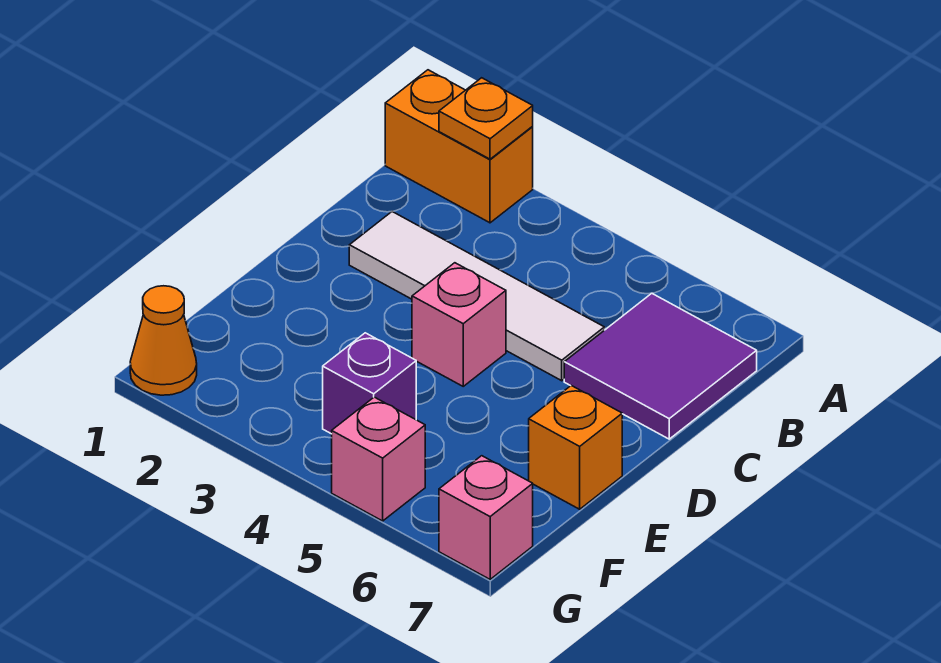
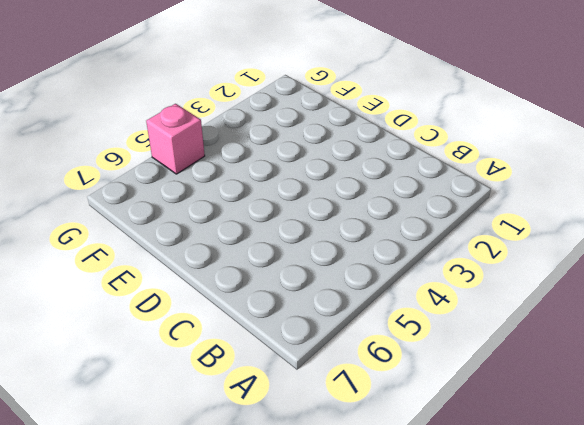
none -> orange brick A1:A2 level 1
none -> purple tile B6:C7 level 1

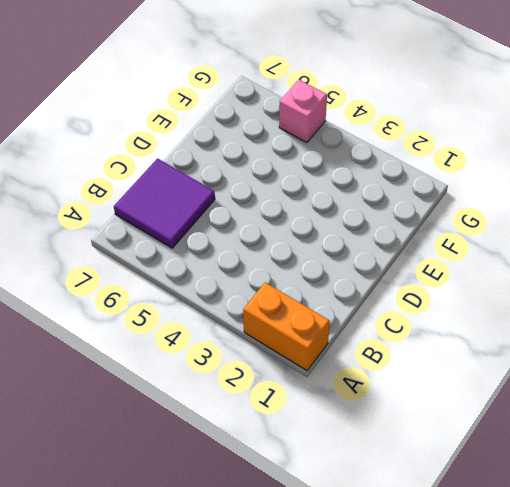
none -> white tile C2:C5 level 1
none -> pink brick D4 level 1

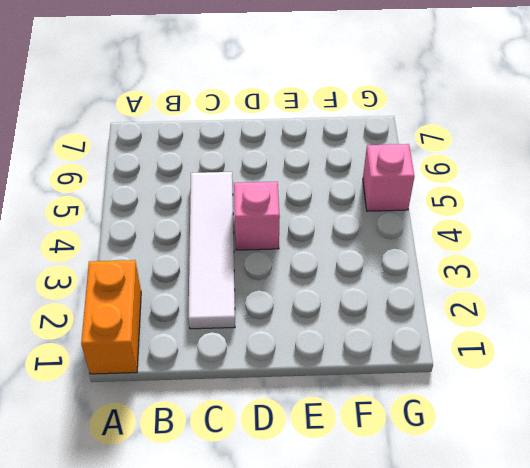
none -> purple tile B6:C7 level 1
none -> orange brick E7 level 1

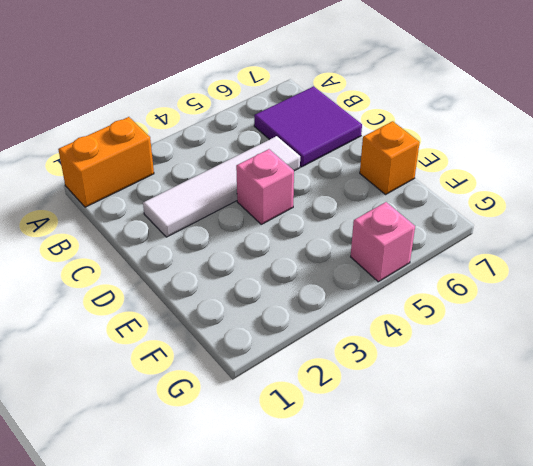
none -> purple brick F4 level 1
none -> orange cone G1 level 1

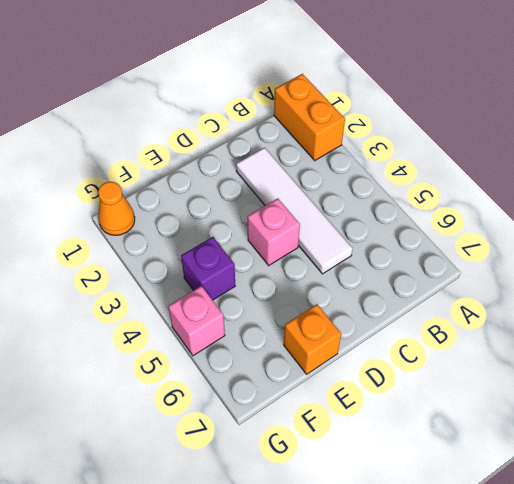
none -> purple tile B6:C7 level 1
none -> pink brick G7 level 1

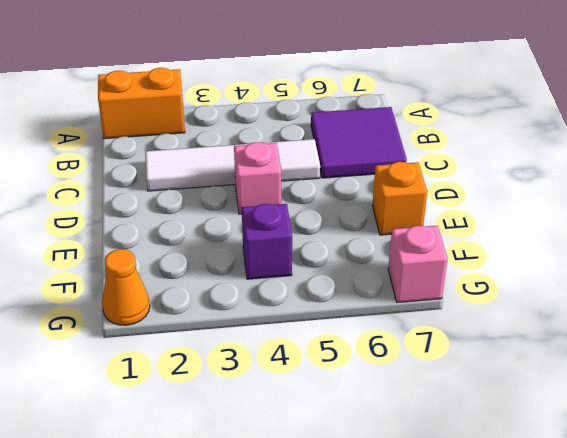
none -> pink brick G5 level 1
none -> orange plate A2 level 2

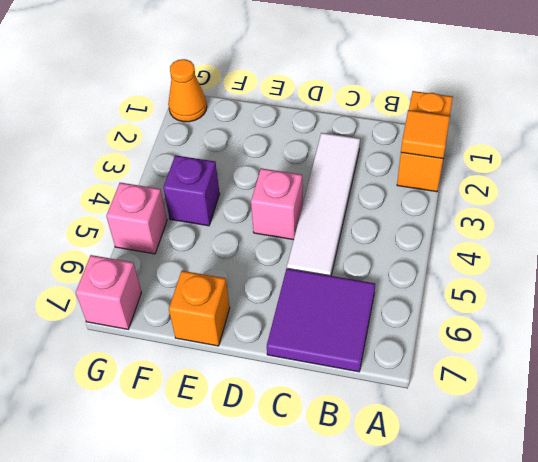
orange tile A2 level 2 -> orange plate A2 level 2

